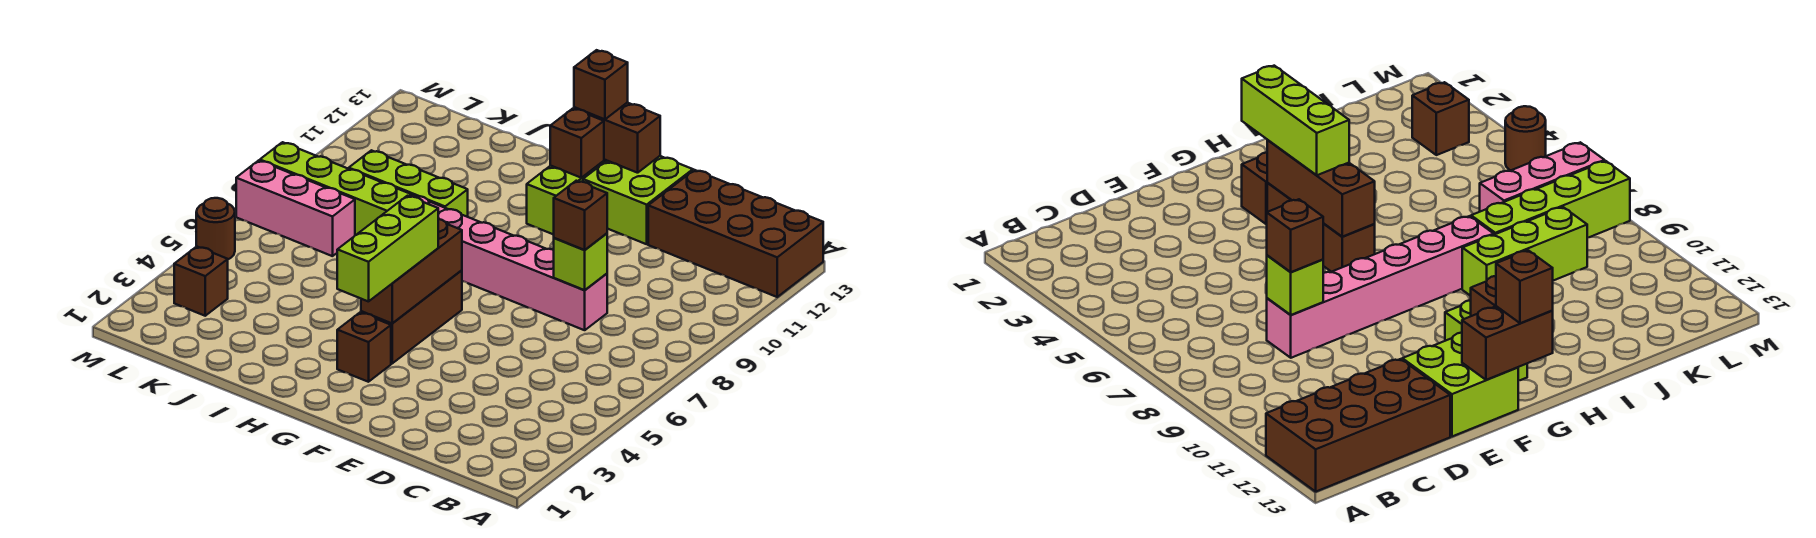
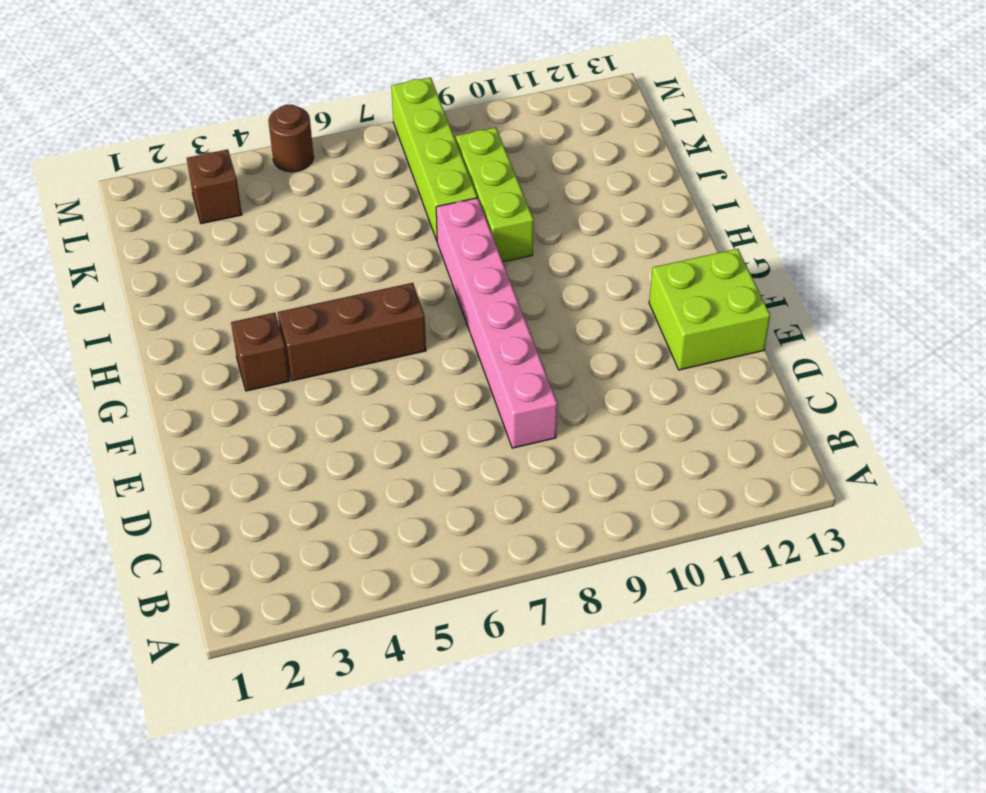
none -> brown brick A12:D13 level 1
none -> lime brick G11:G12 level 1
none -> pink brick K7:M7 level 1

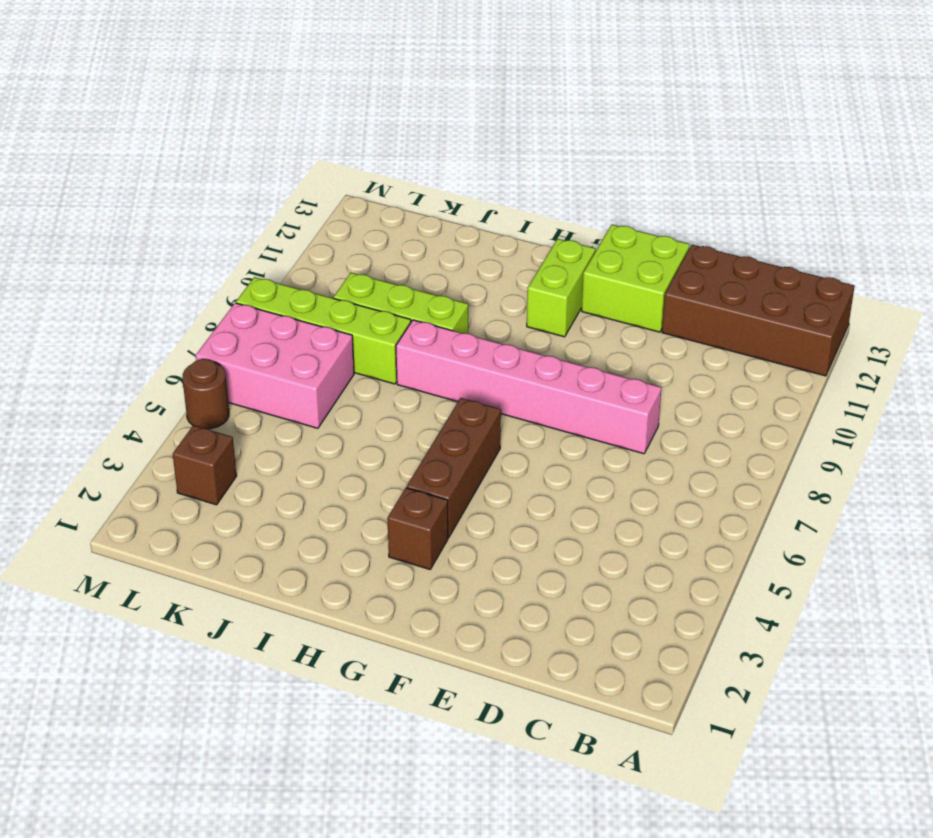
pink brick K6:M7 level 1 -> pink brick K7:M7 level 1
none -> lime brick D8 level 2
none -> brown brick F13:G13 level 2
none -> brown brick G4:G6 level 2

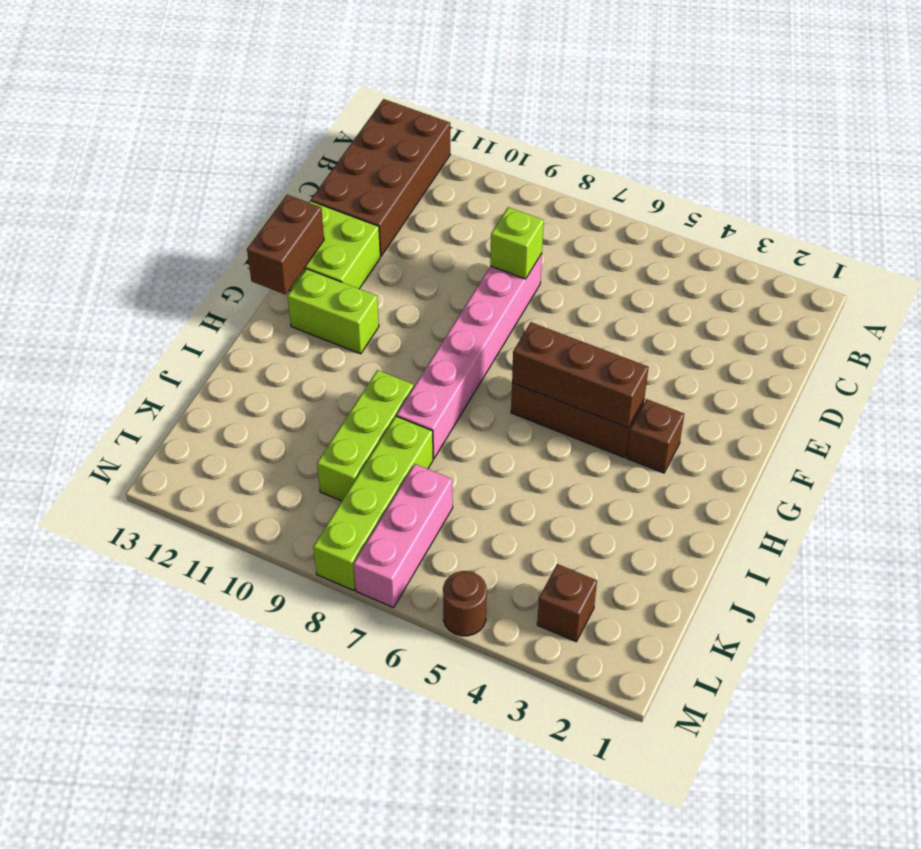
none -> brown brick G12 level 2
none -> brown brick D8 level 3
none -> lime brick G3:G5 level 3

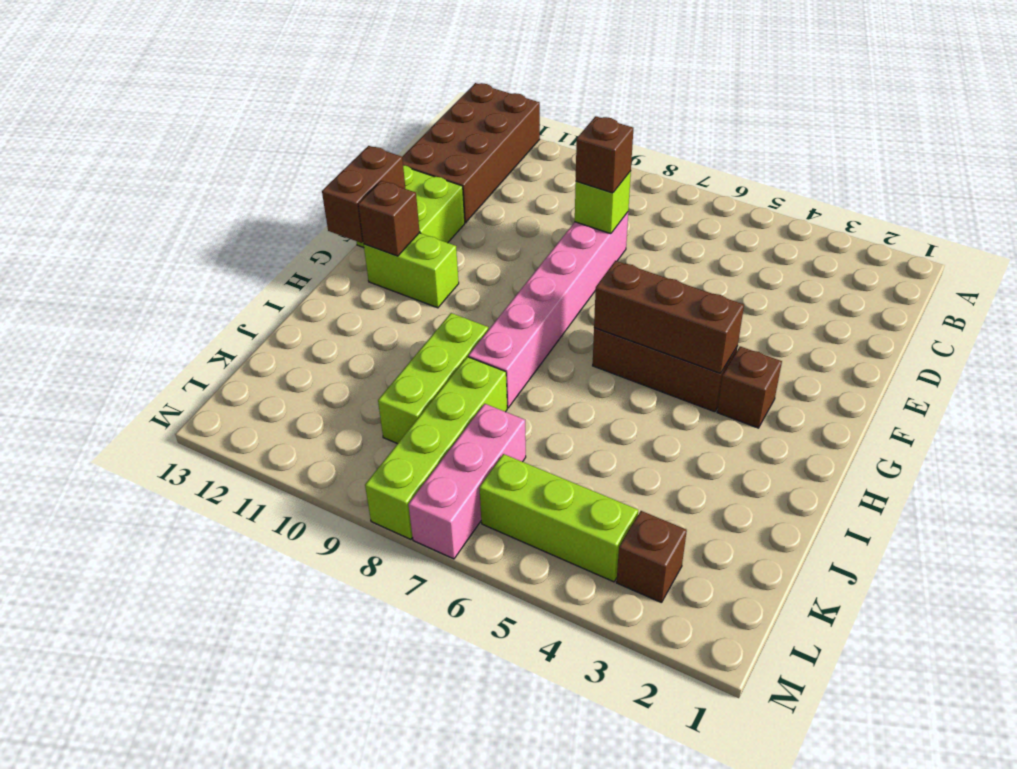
lime brick L4:L6 level 1 -> lime brick G3:G5 level 3
none -> brown round brick M5 level 1
none -> brown brick G13 level 3

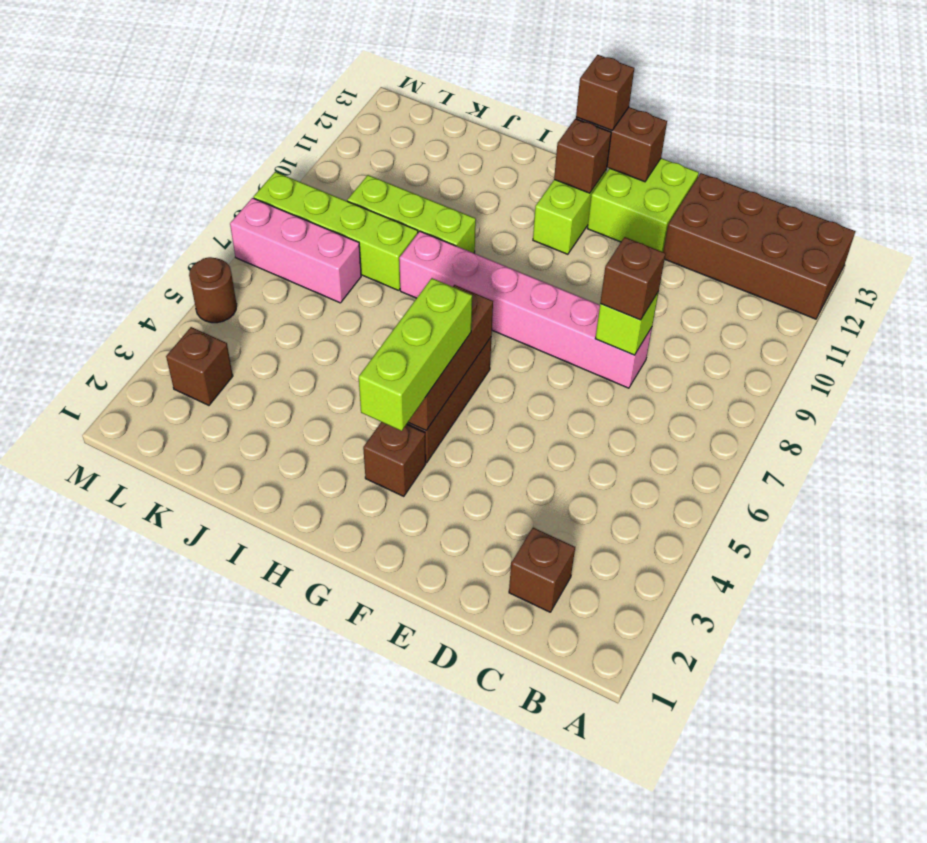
brown brick C2 level 1 -> none

